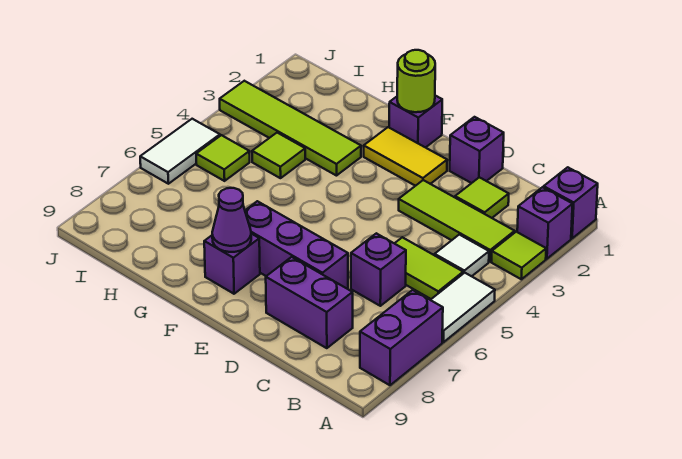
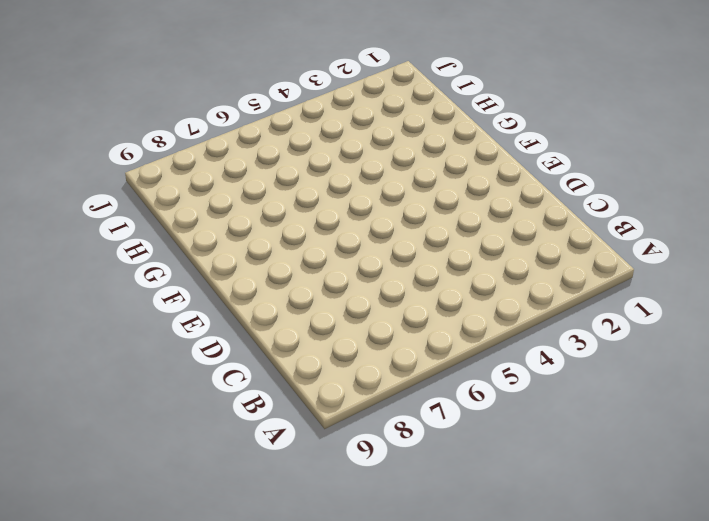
none -> purple brick A1 level 1
none -> purple brick A2 level 1
none -> lime tile A3 level 1

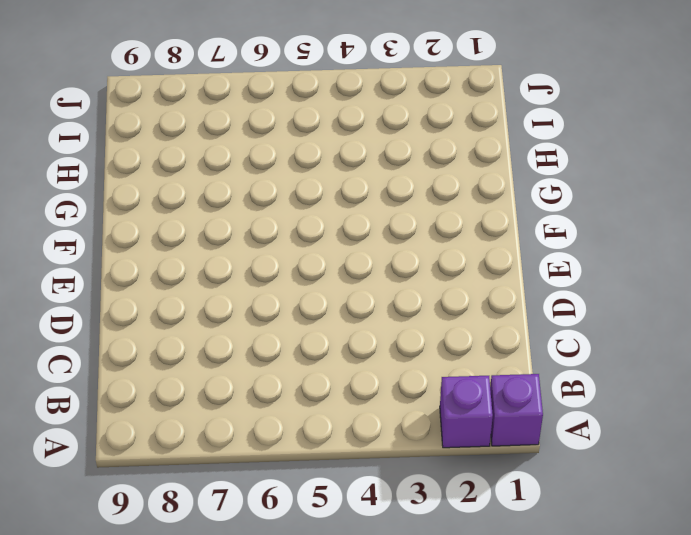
none -> lime tile A3 level 1
none -> white tile A5:A6 level 1
none -> purple brick A7:A8 level 1

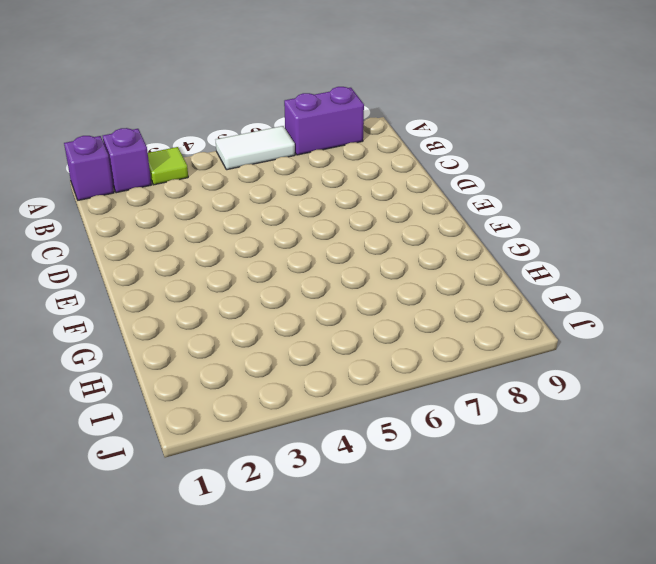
none -> lime tile B3:D3 level 1
none -> white tile B4 level 1
none -> lime tile B5:C5 level 1

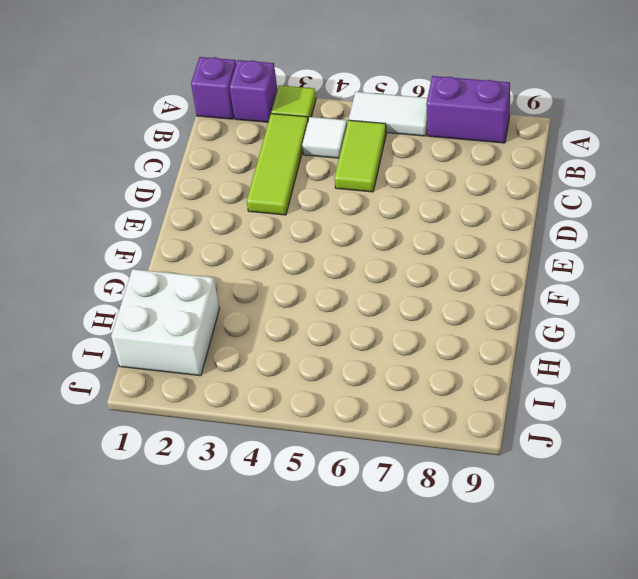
white brick H1:I2 level 1 -> none
none -> lime tile C2 level 1
none -> purple brick C6 level 1
none -> purple brick C8:D8 level 1

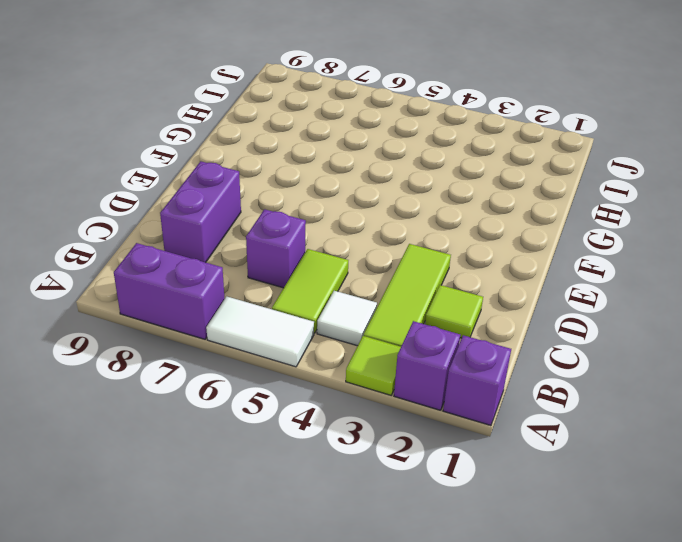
none -> purple brick D1 level 1
none -> purple brick D7:F7 level 1
none -> yellow tile E2:F2 level 1

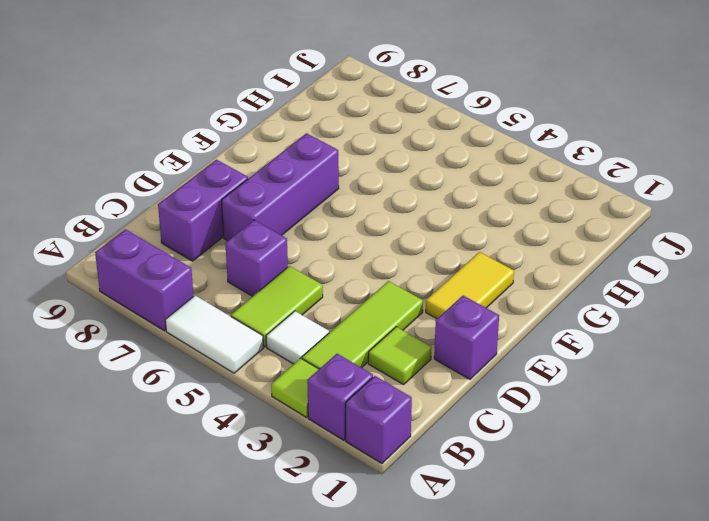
none -> purple brick F1 level 1
none -> purple brick F8 level 1
none -> lime tile G3:J3 level 1

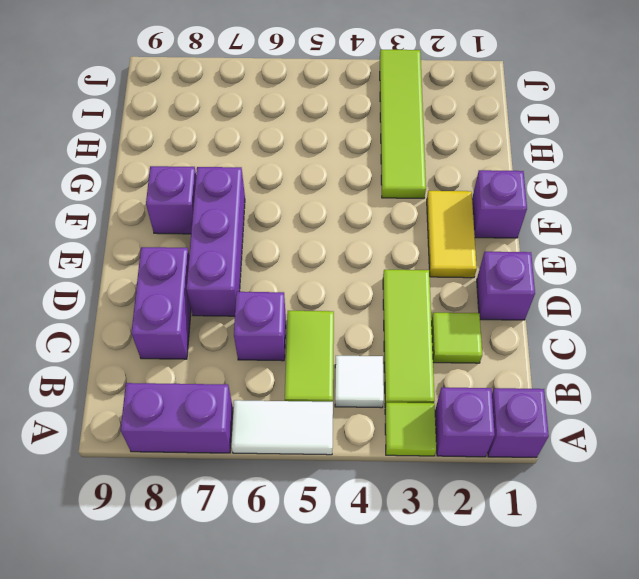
none -> lime tile H4 level 1
none -> lime tile I5 level 1
none -> white tile J5:J6 level 1

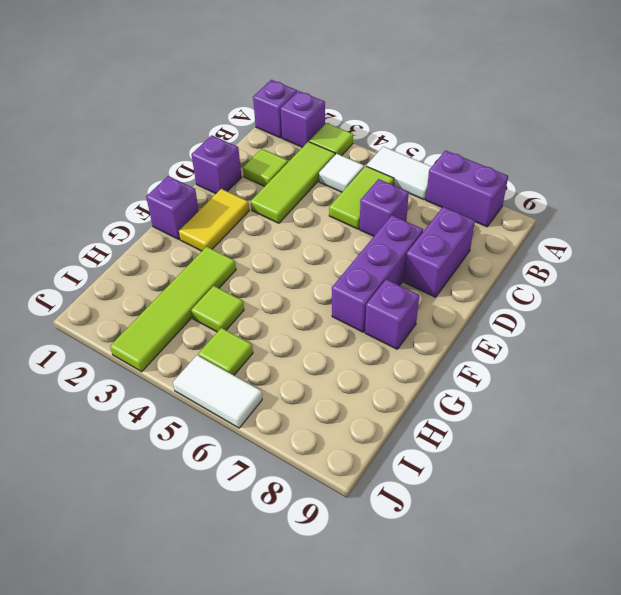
none -> lime round brick F1 level 2
none -> purple cone F8 level 2

